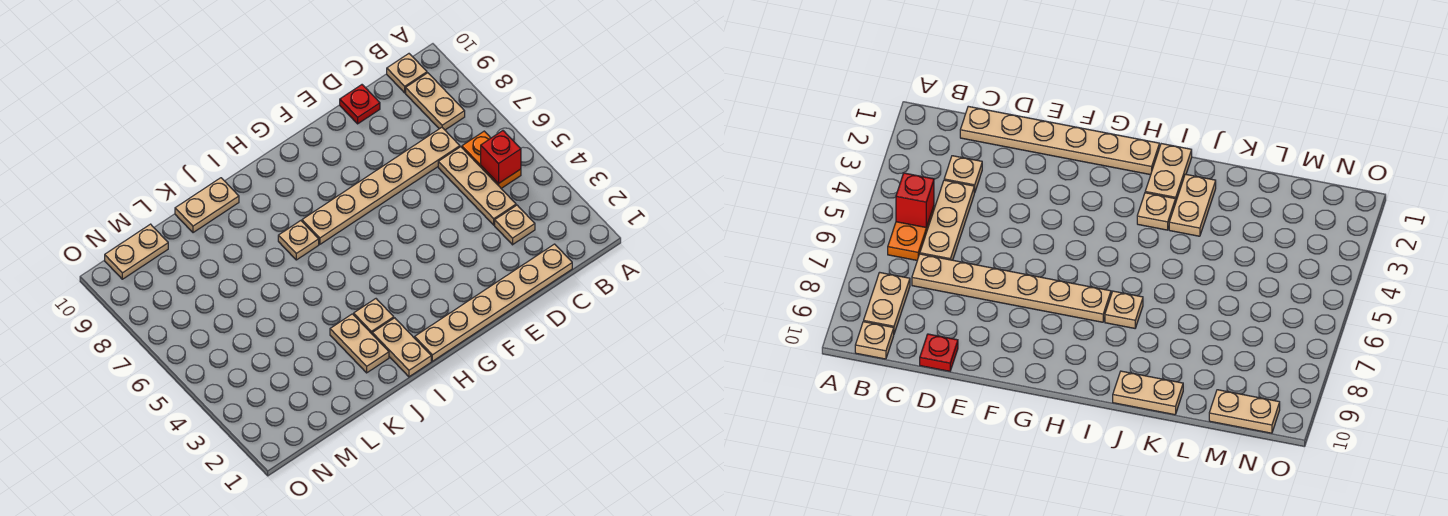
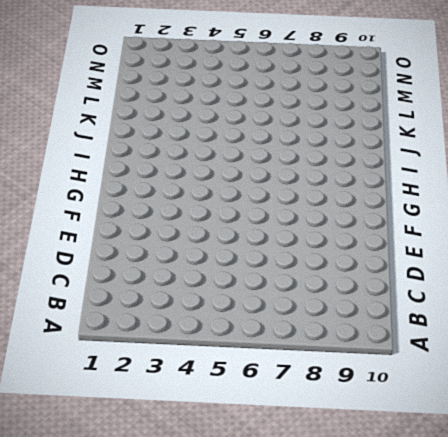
none -> orange plate B5:B6 level 1
none -> tan plate B8:B9 level 1
none -> tan plate B10 level 1

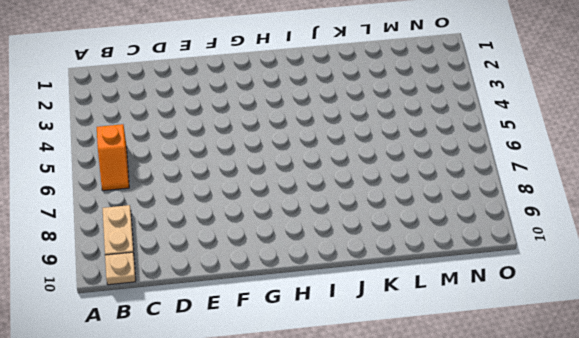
orange slope B5:B6 level 1 top 5 -> orange plate B5:B6 level 1
none -> tan plate C1:H1 level 1
none -> tan plate C3 level 1
none -> tan plate C4:C6 level 1

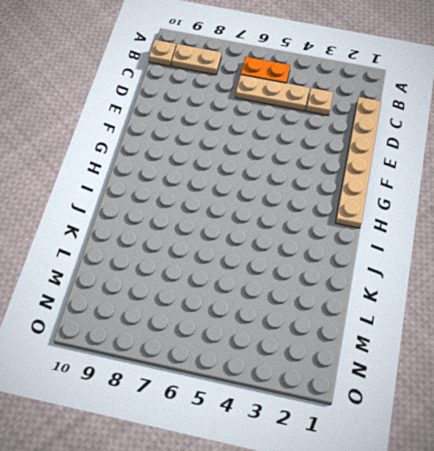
none -> tan plate C7:H7 level 1
none -> red plate D10 level 1
none -> tan plate I1:I2 level 1

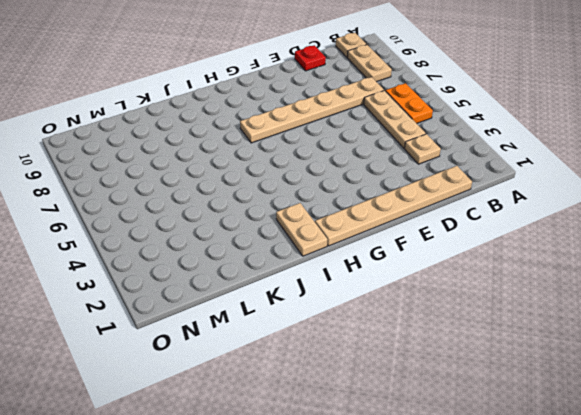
none -> tan plate I3 level 1
none -> tan plate I7 level 1
none -> tan plate J2:J3 level 1

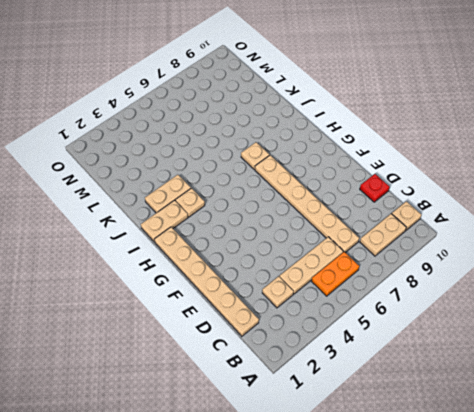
none -> tan plate J10:K10 level 1
none -> tan plate M10:N10 level 1
none -> red brick B5 level 2

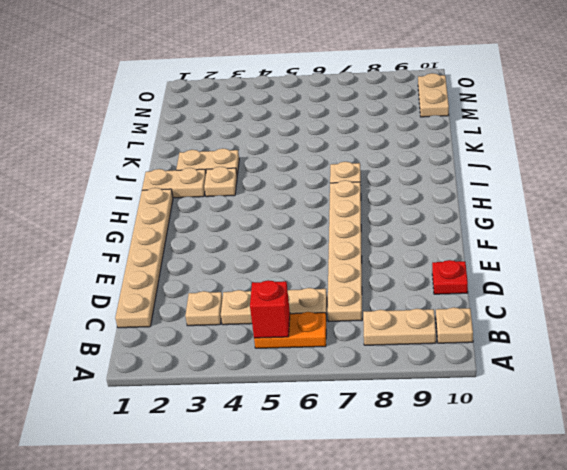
none -> tan plate J10:K10 level 1

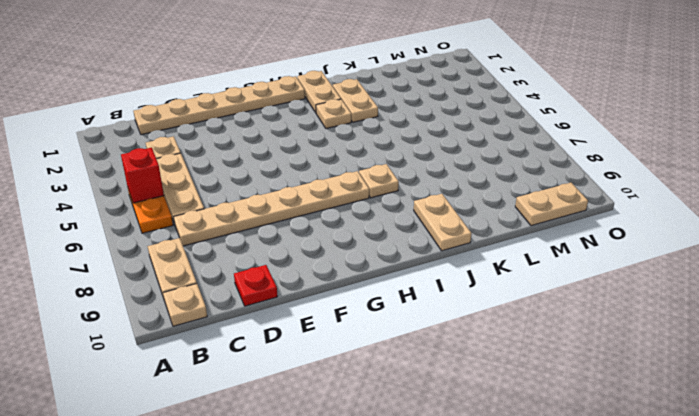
tan plate J9:J10 level 1 -> tan plate J10:K10 level 1

